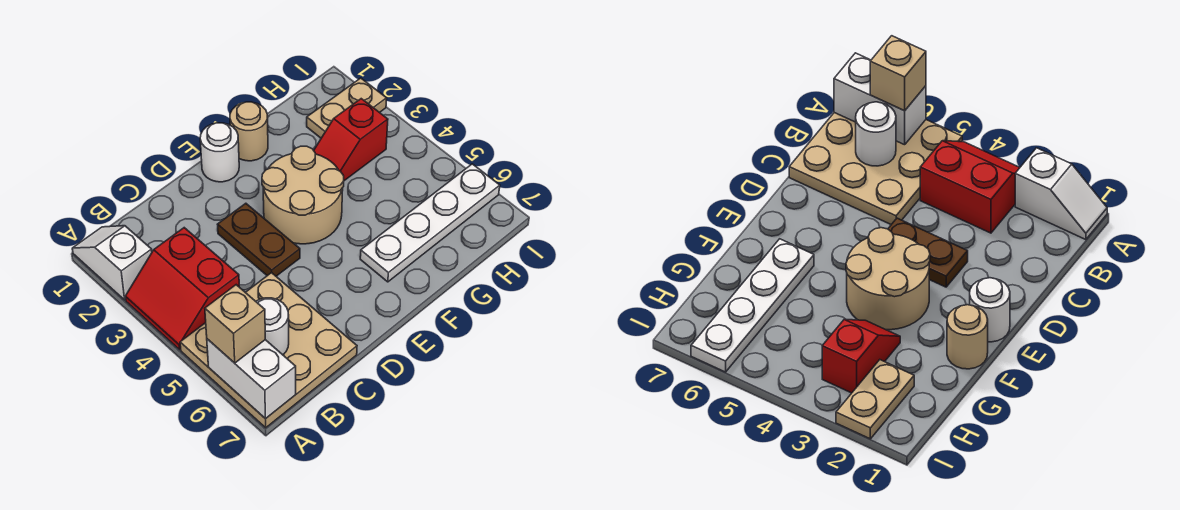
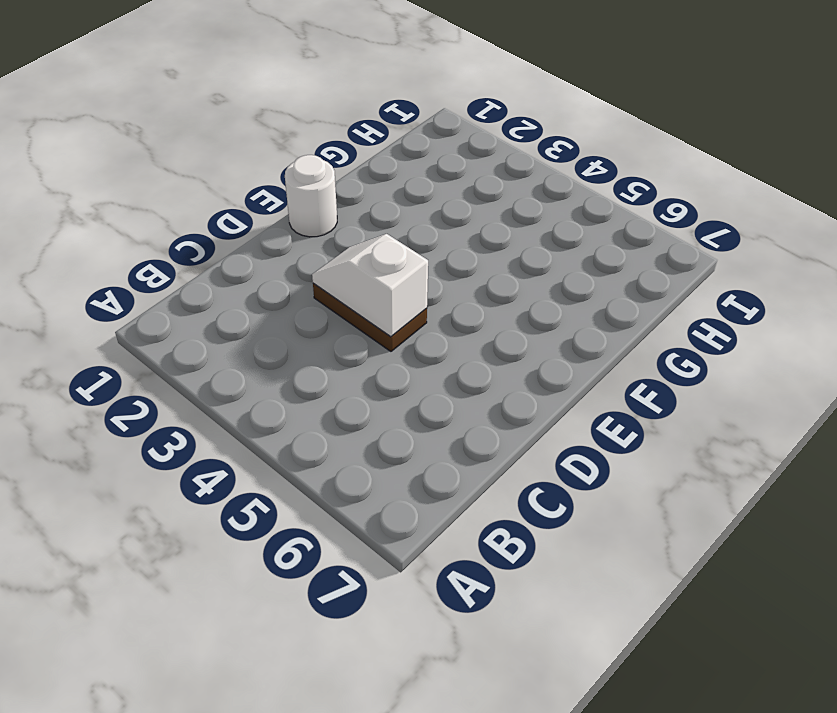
white slope D3:D4 level 2 top 4 -> white slope A1:A2 level 1 top 2
none -> red slope A3:B4 level 1 top B
none -> tan plate A5:C7 level 1
none -> tan round brick E3:F4 level 1

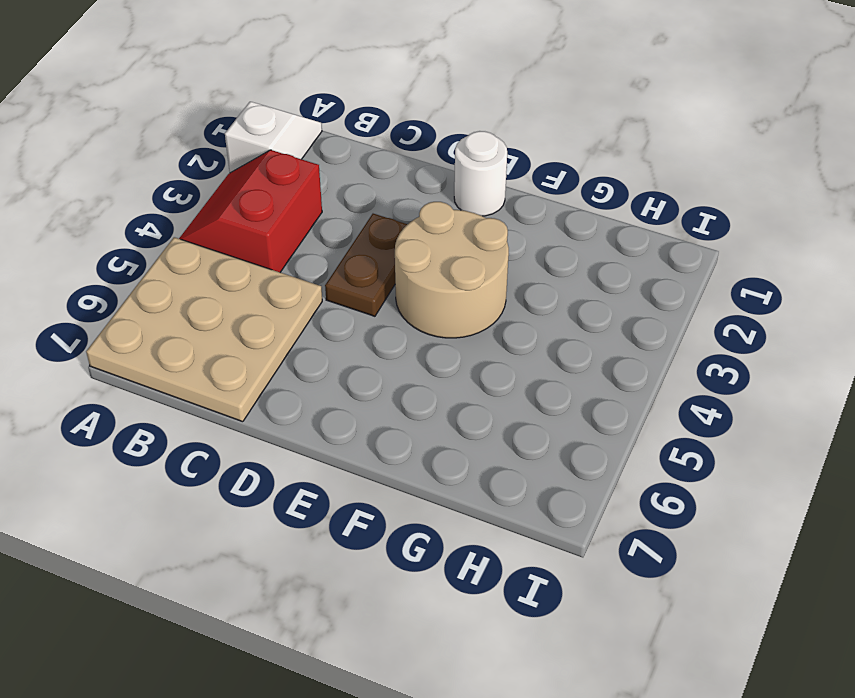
none -> tan round brick F1 level 1
none -> white plate F6:I6 level 1
none -> red slope G3:H3 level 1 top H

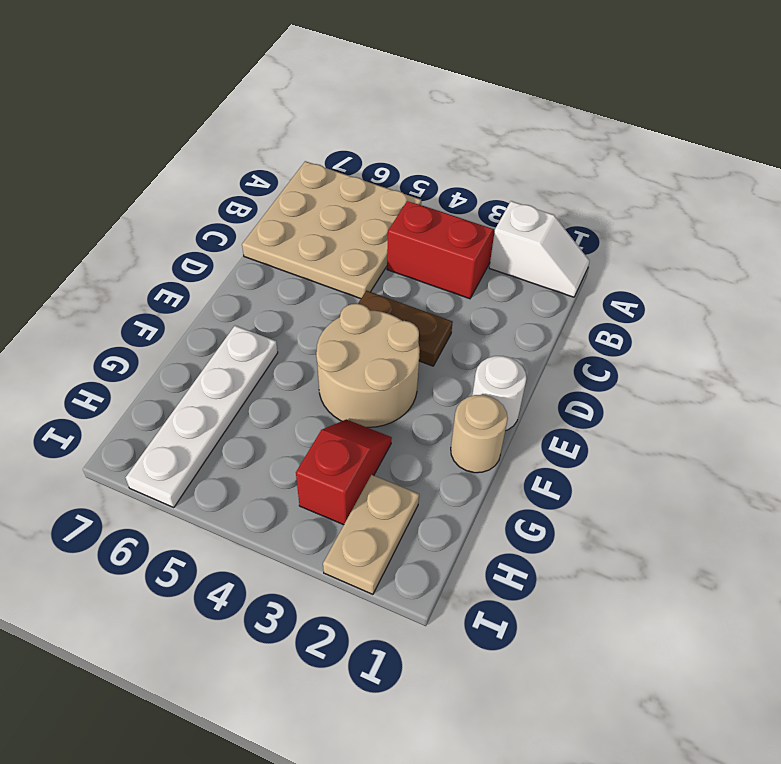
none -> white brick A6:A7 level 2
none -> white round brick B6 level 2
none -> tan brick A6 level 3

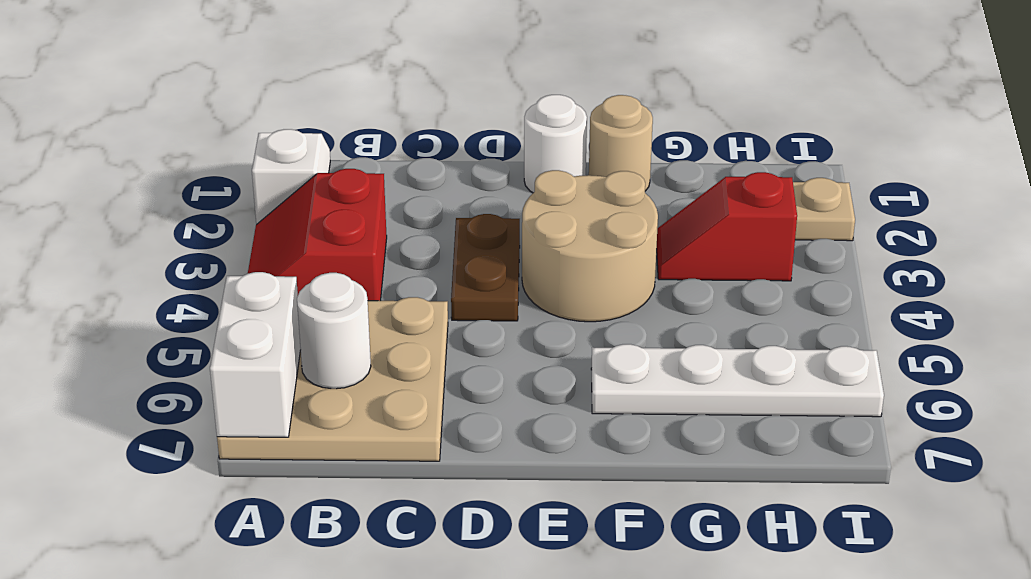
none -> tan brick A6 level 3

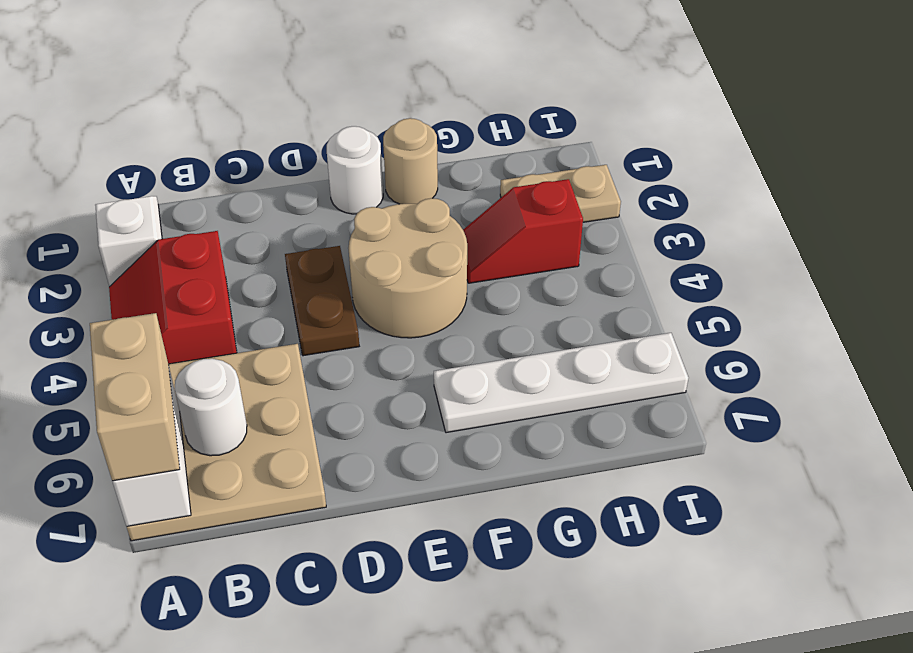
tan brick A6:A7 level 3 -> tan brick A6 level 3

